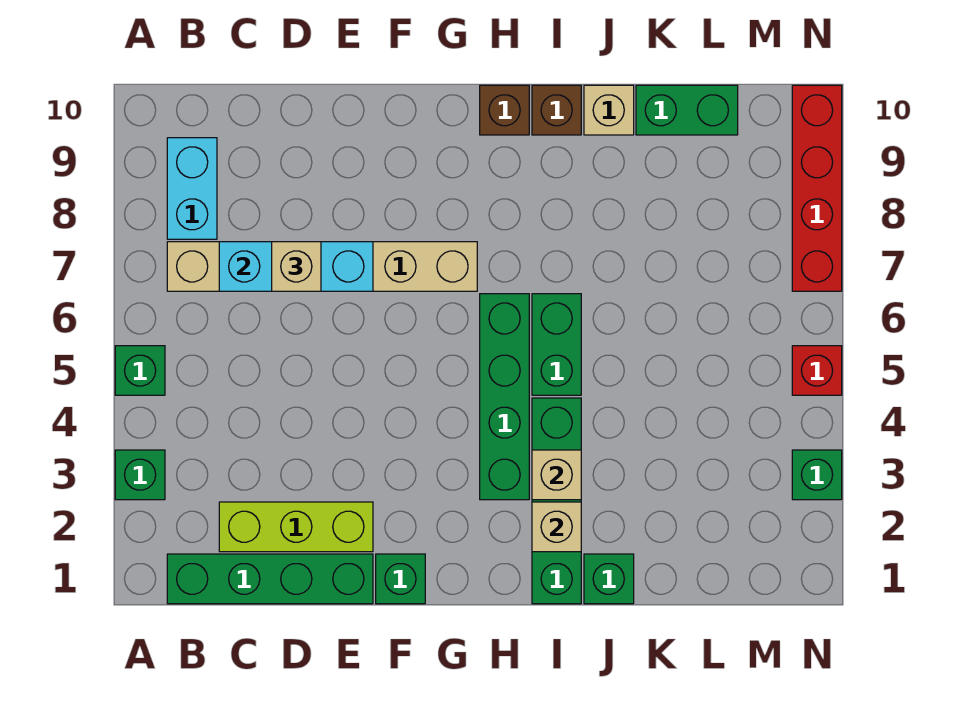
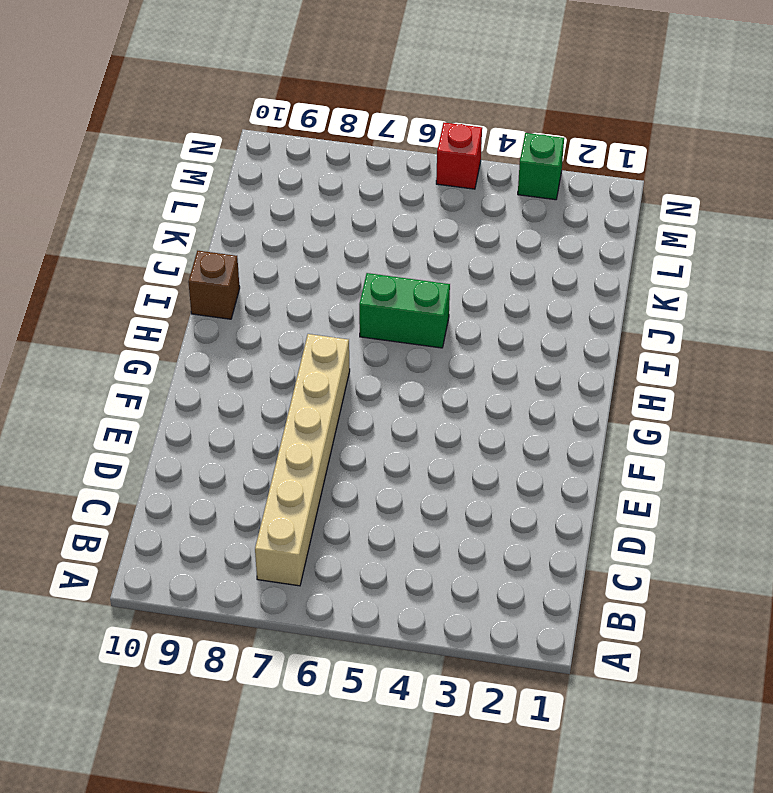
none -> green brick A3 level 1
none -> green brick A5 level 1
none -> green brick B1:E1 level 1

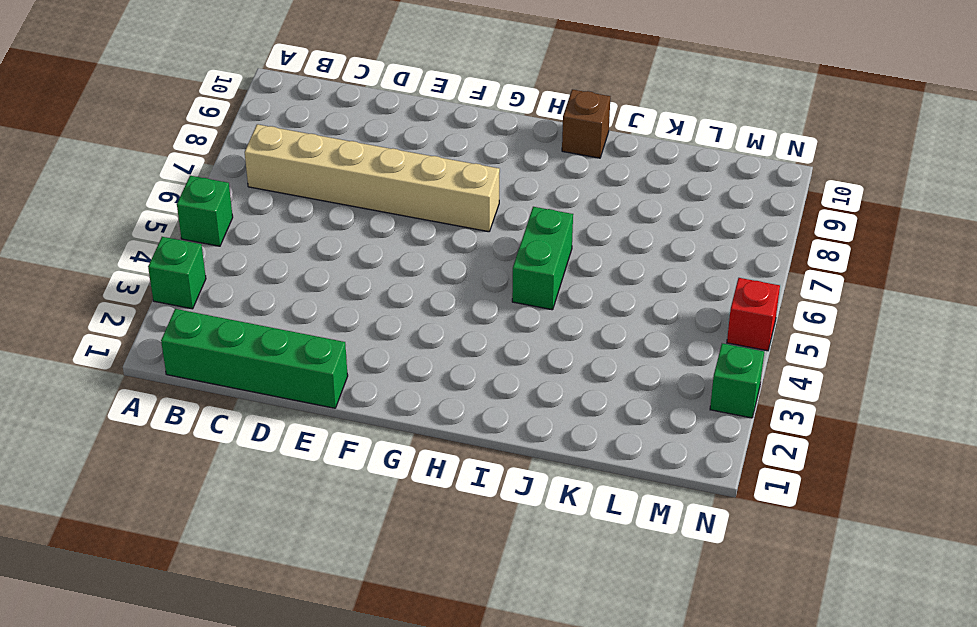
none -> cyan brick B8:B9 level 1
none -> lime brick C2:E2 level 1
none -> green brick F1 level 1

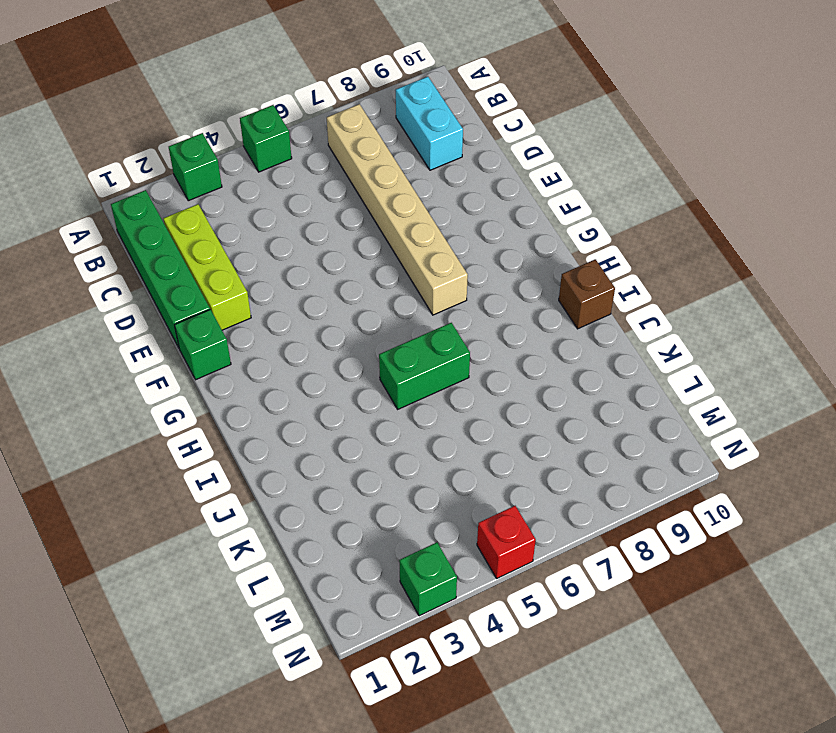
cyan brick B9:C9 level 1 -> cyan brick B8:B9 level 1
none -> green brick H3:H6 level 1
none -> brown brick H10 level 1
none -> green brick I1:I4 level 1

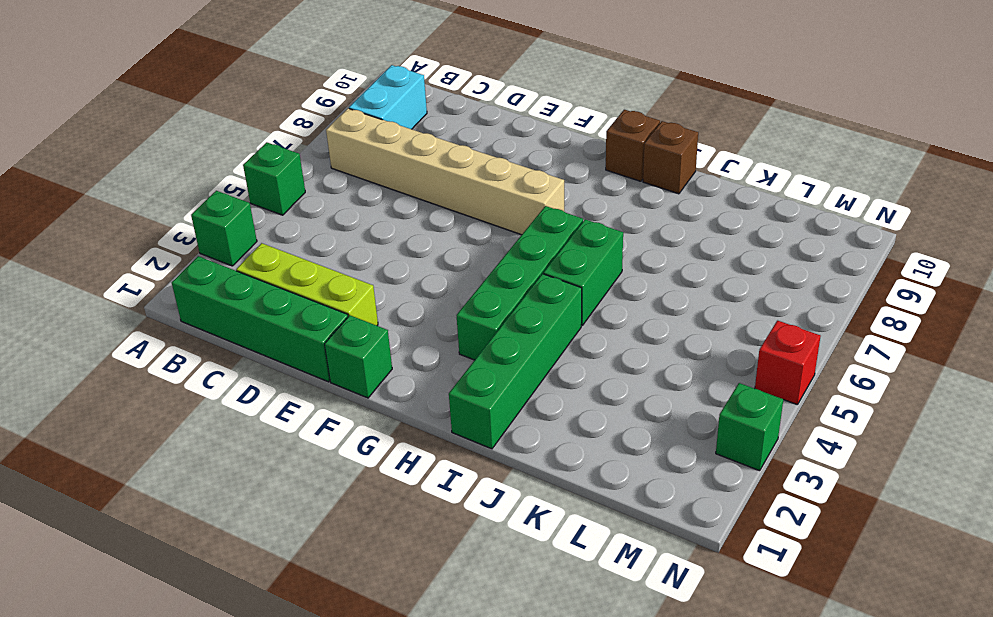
none -> green brick J1 level 1
none -> tan brick J10 level 1
none -> green brick K10:L10 level 1

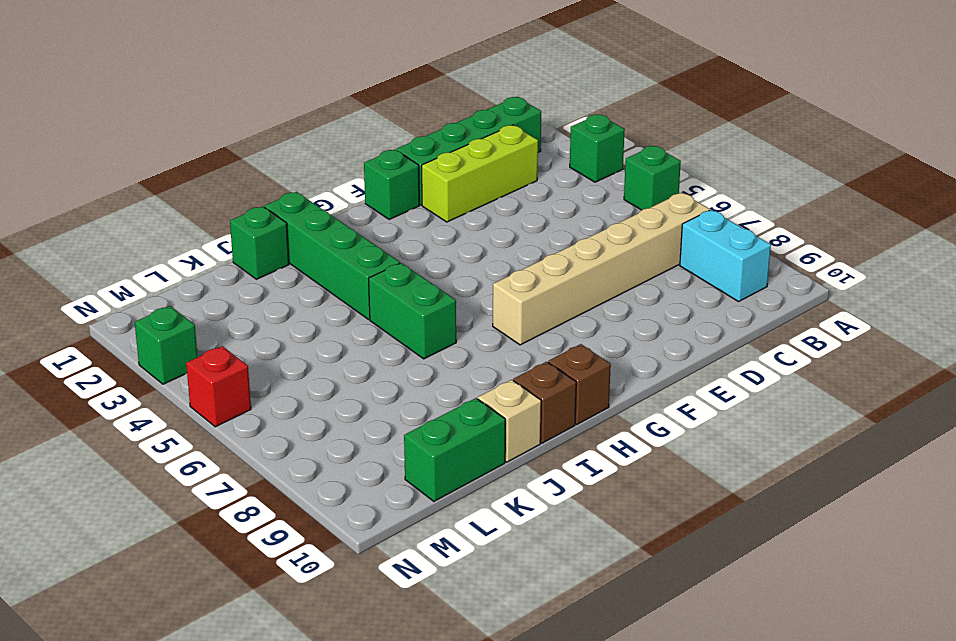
none -> green brick H3:H6 level 1
none -> red brick N7:N10 level 1
none -> cyan brick C7:E7 level 2

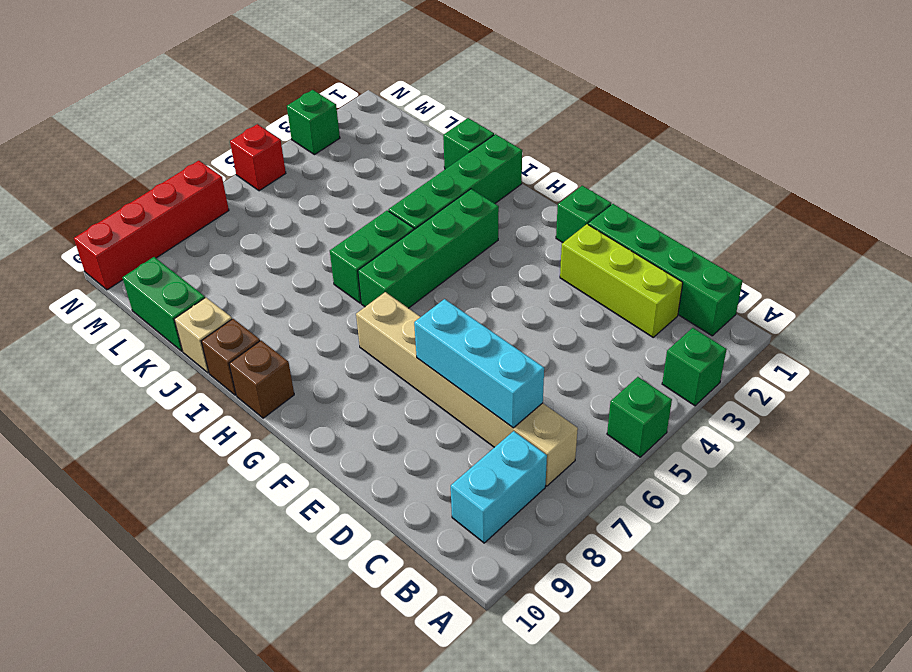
none -> tan brick I2 level 2
none -> tan brick I3 level 2
none -> tan brick D7 level 3

